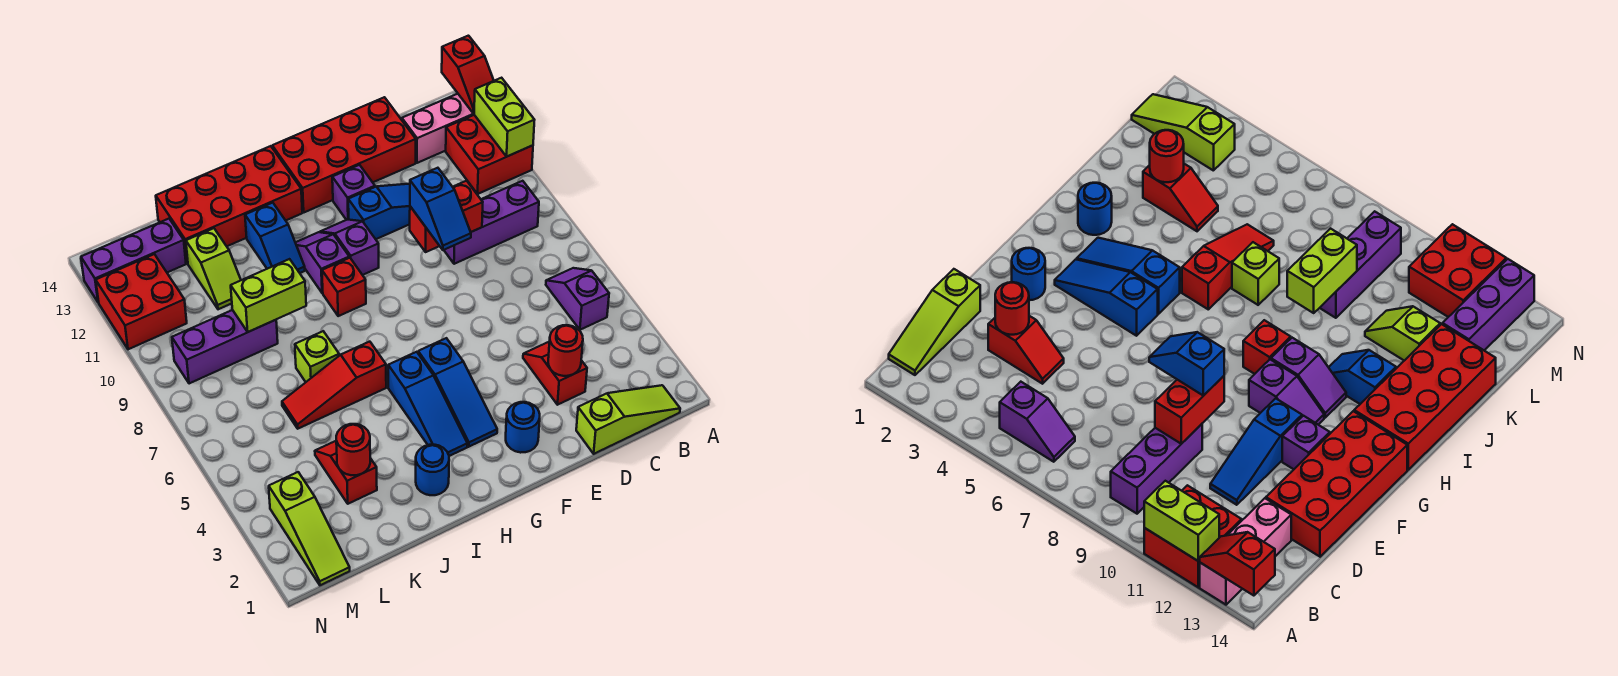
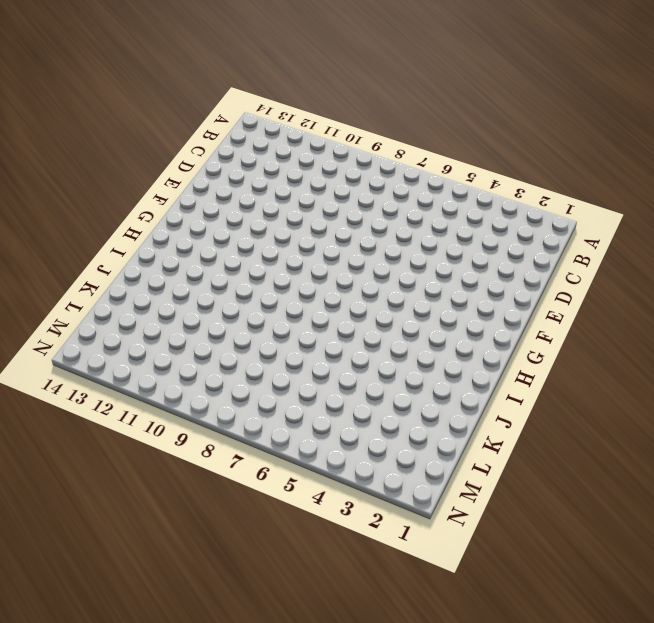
none -> red brick A11:B12 level 1
none -> pink brick A13:C13 level 1
none -> lime slope B1:D1 level 1 top D
none -> purple slope B5:B6 level 1 top 5

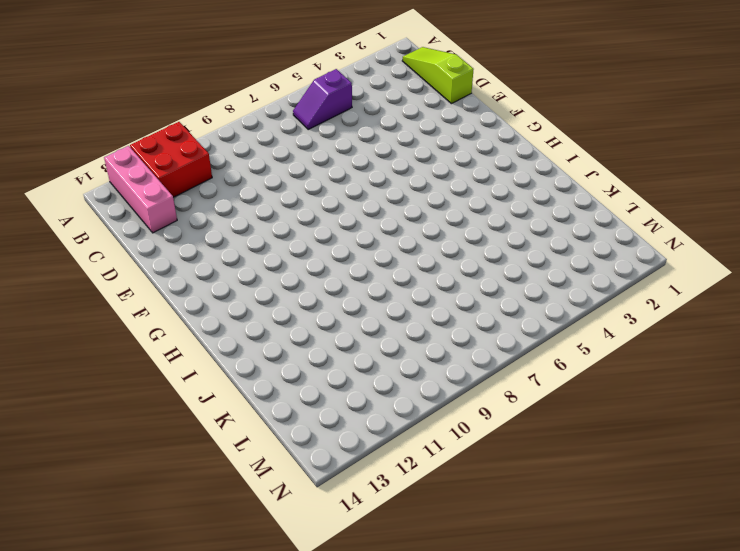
none -> purple brick B9:D9 level 1
none -> red slope D3:D4 level 1 top 3
none -> blue slope D11:F11 level 1 top F
none -> red brick D13:G14 level 1

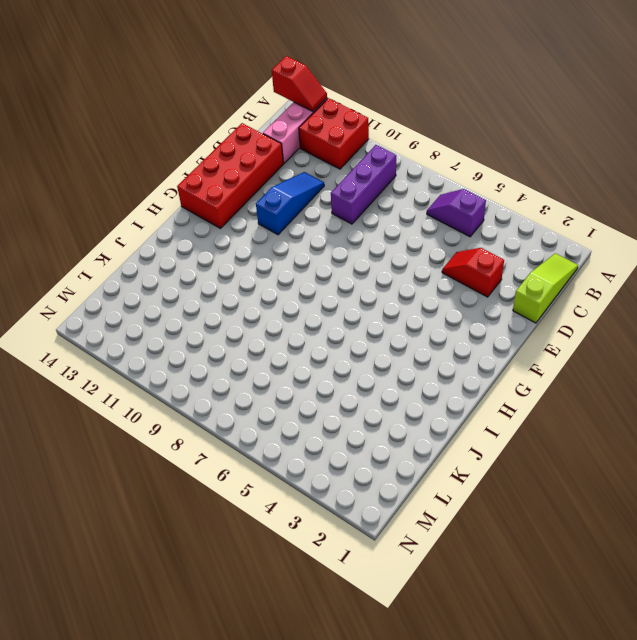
none -> blue round brick F2 level 1
none -> purple brick F12 level 1
none -> blue slope G3:G5 level 1 top 5
none -> purple slope G10:G11 level 1 top 10

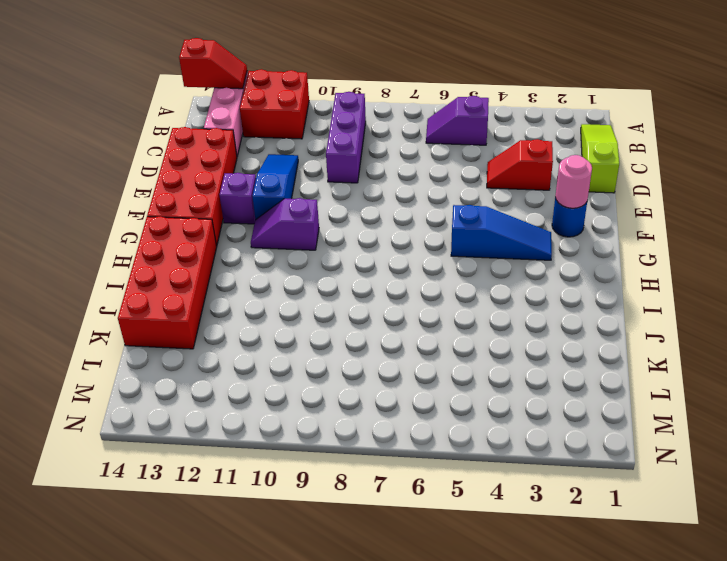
pink round brick F2 level 2 -> none
none -> blue slope H3:H5 level 1 top 5
none -> red brick H9 level 1
none -> purple slope H10:H11 level 1 top 10
none -> blue round brick I2 level 1

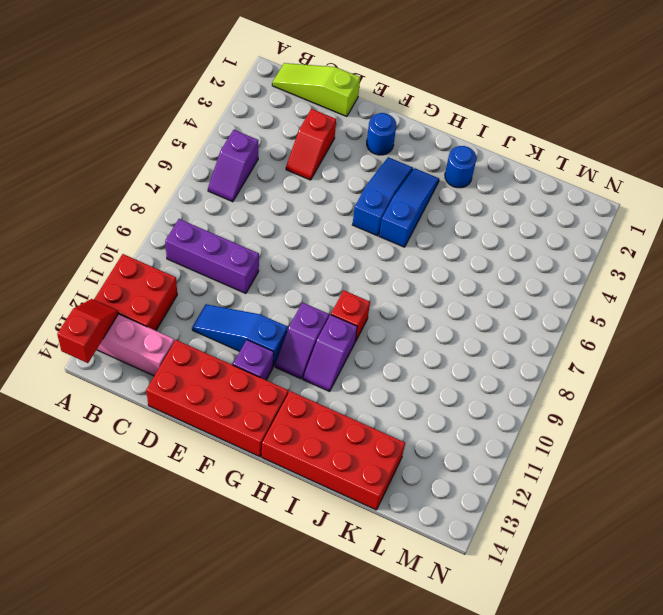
none -> red slope I6:K6 level 1 top I
none -> blue slope I11:I12 level 1 top 12
none -> lime brick J7 level 1
none -> red slope K3:K4 level 1 top 3

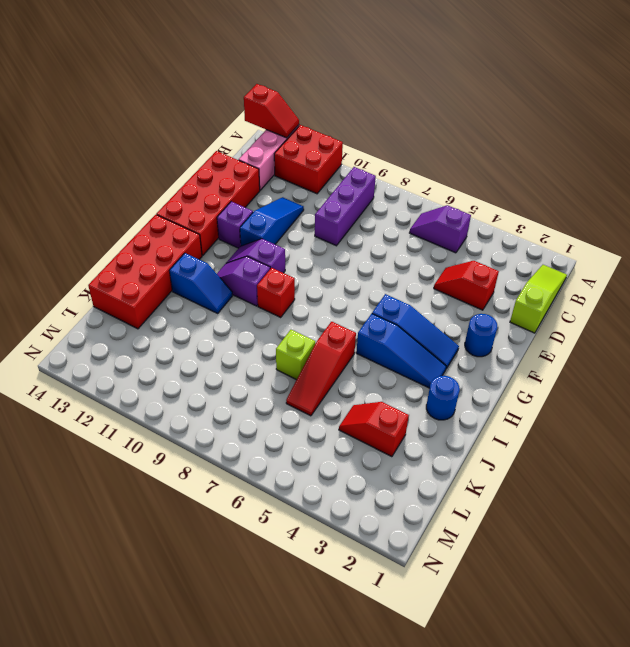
none -> purple brick K9:M9 level 1
none -> lime slope K11:K12 level 1 top 12
none -> purple brick L13:N13 level 1
none -> lime slope M1:M3 level 1 top 3

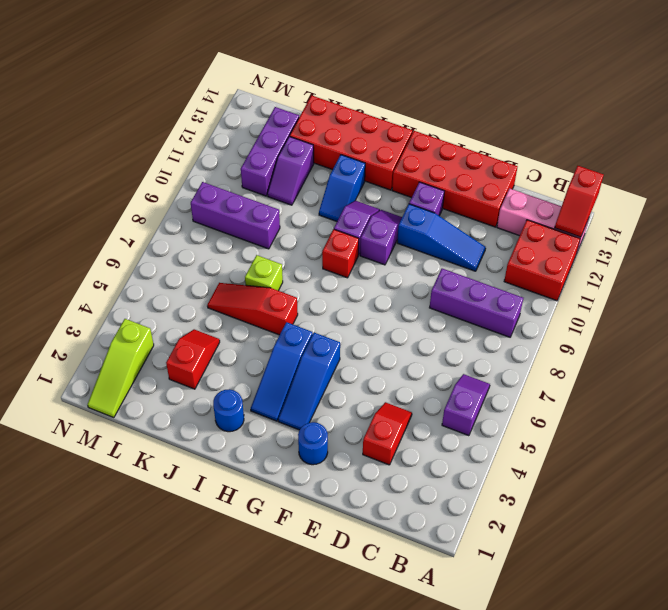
purple slope K11:K12 level 1 top 12 -> lime slope K11:K12 level 1 top 12
purple brick L11:L13 level 1 -> purple brick L13:N13 level 1
none -> lime slope B1:D1 level 1 top D
none -> red brick M11:N12 level 1
none -> lime brick A11:A12 level 2
none -> red round brick D3 level 2

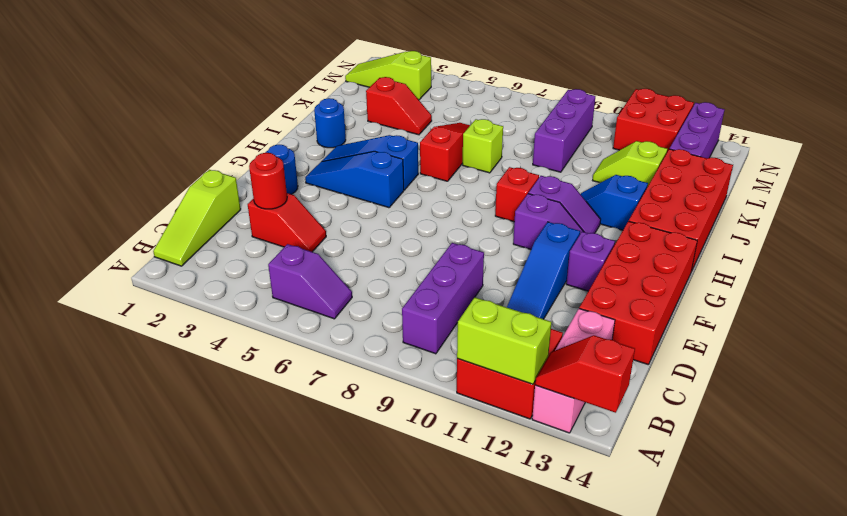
none -> red brick D9:E9 level 2
none -> lime brick J9:K9 level 2
none -> red round brick K3 level 2
none -> blue slope E8:E9 level 3 top 9

